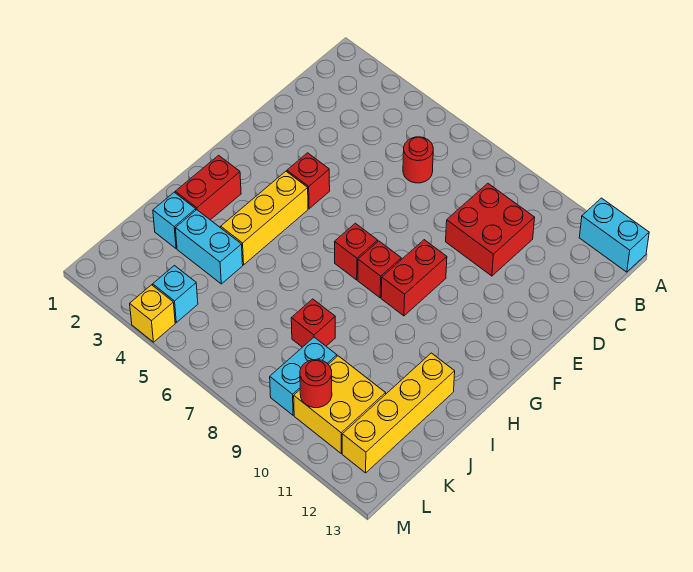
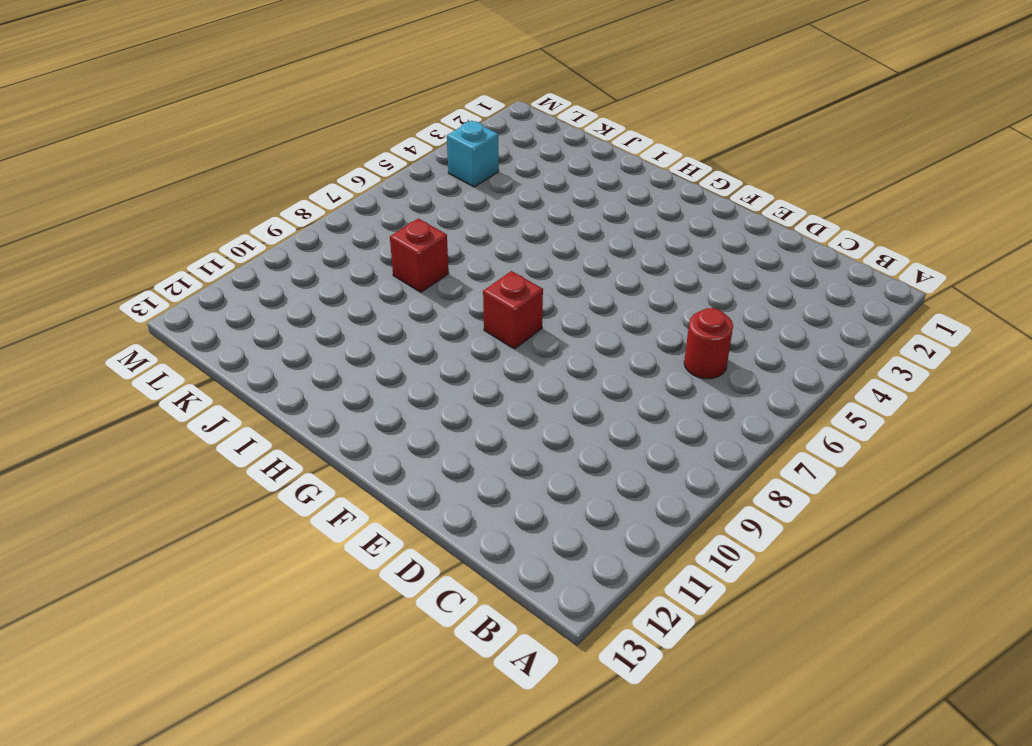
none -> cyan brick A12:A13 level 1
none -> red brick C9:D10 level 1
none -> red brick F4 level 1

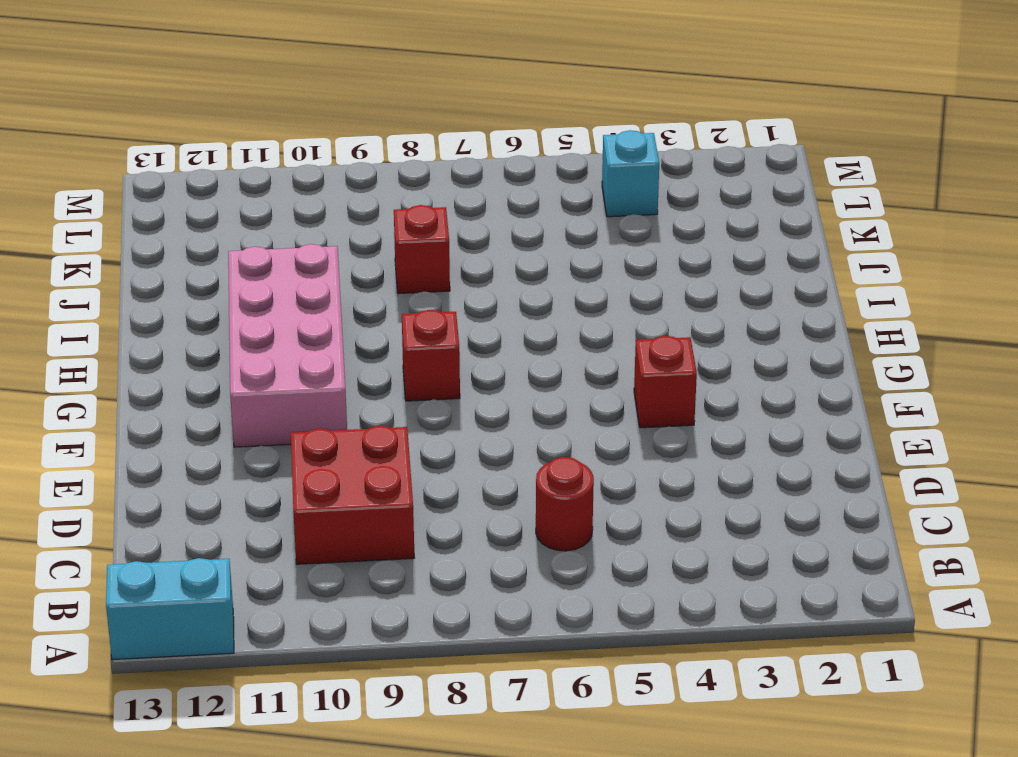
pink brick F10:I11 level 1 -> none
none -> red brick F9:G9 level 1
none -> yellow brick G4:I4 level 1
none -> red brick G7 level 1

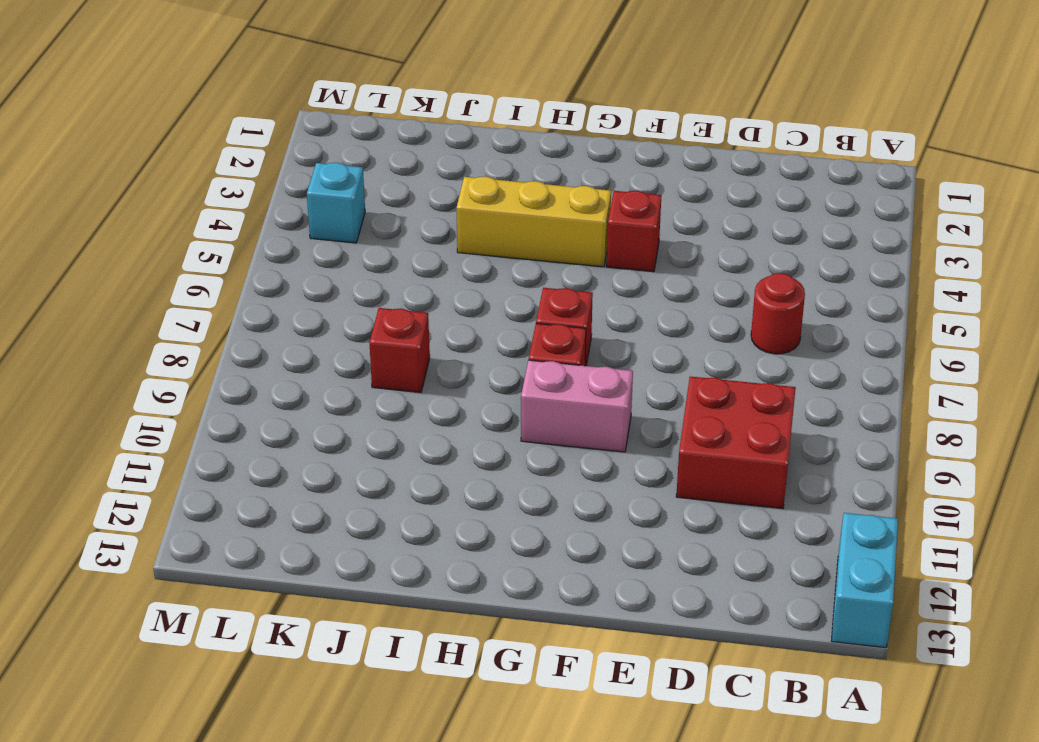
pink brick F9:G9 level 1 -> red brick F9:G9 level 1
none -> red brick H2:I2 level 1
none -> yellow brick I12:L12 level 1
none -> cyan brick J2 level 1

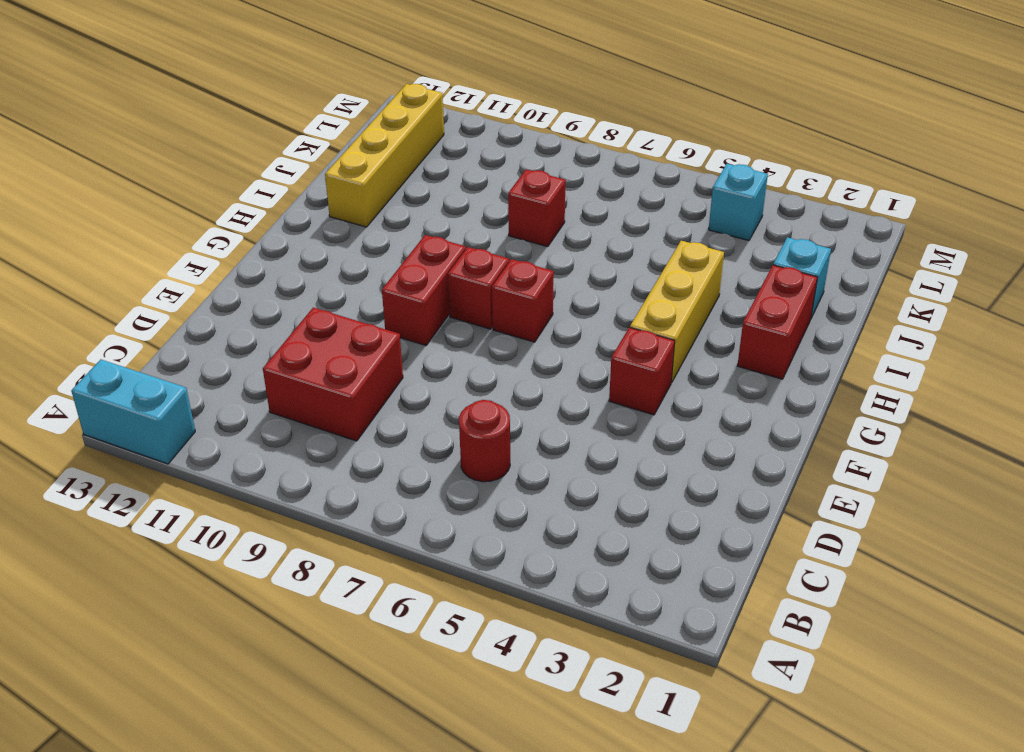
none -> cyan brick J3:J4 level 1
none -> cyan brick K9:L9 level 1
none -> yellow brick K10:L11 level 1

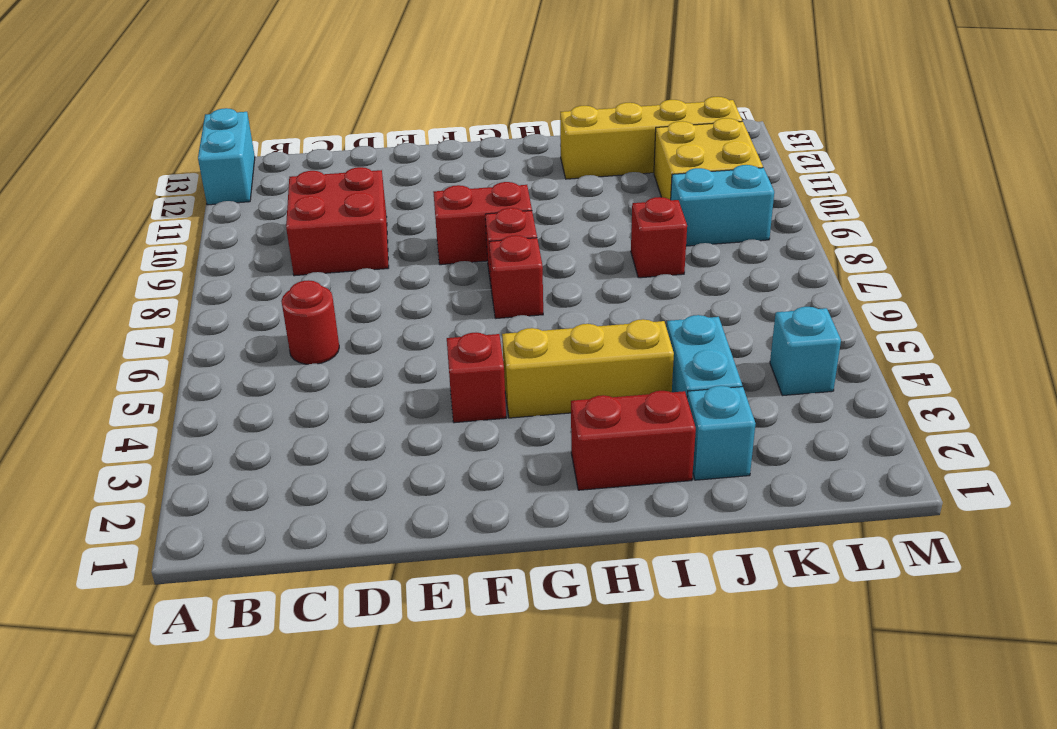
none -> yellow brick M4 level 1
none -> red round brick L10 level 2

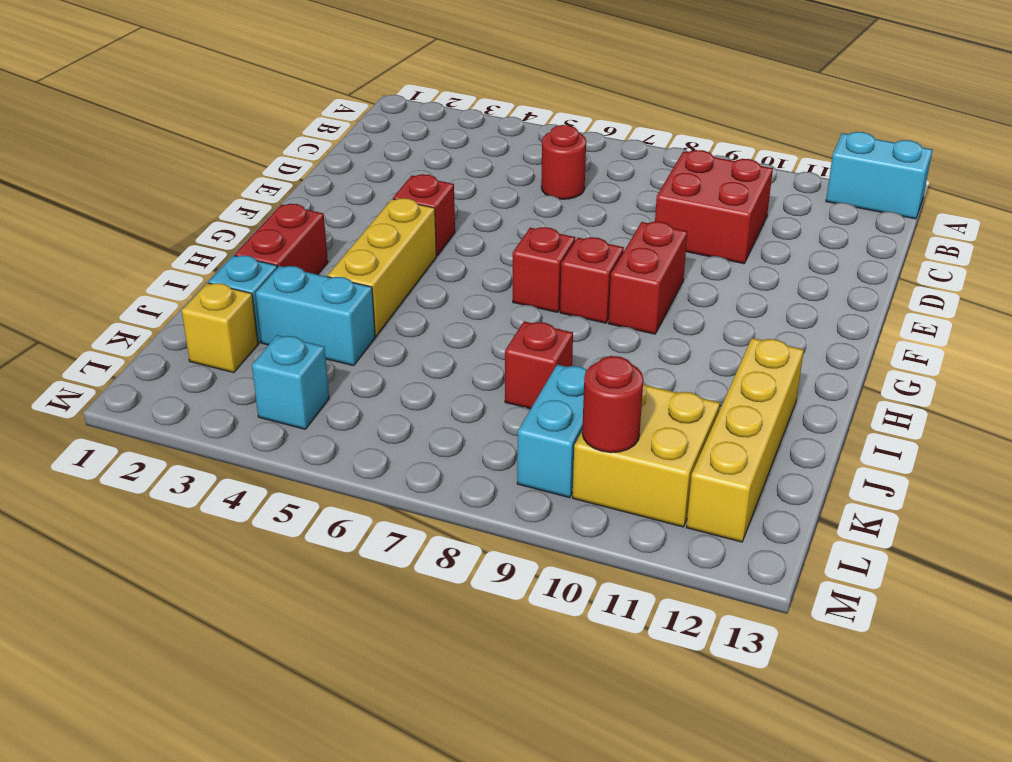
yellow brick K2 level 1 -> yellow brick M4 level 1

